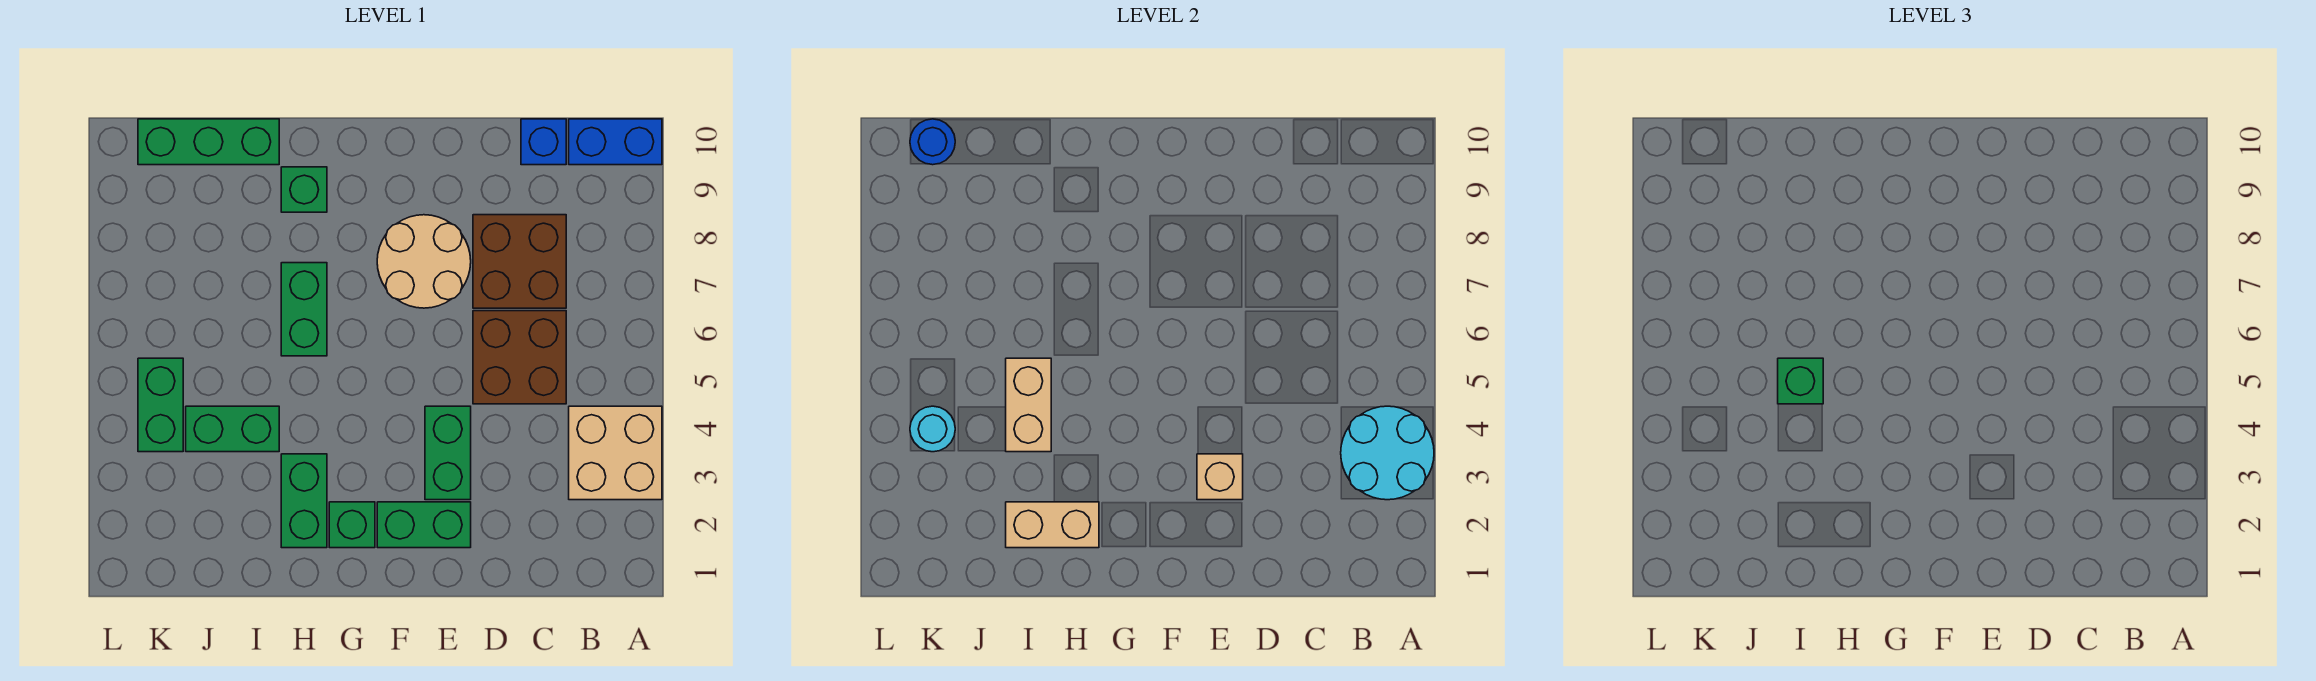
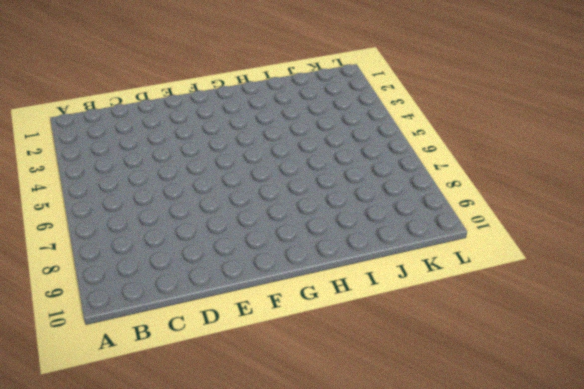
none -> tan brick A3:B4 level 1
none -> blue brick A10:B10 level 1
none -> brown brick C5:D6 level 1

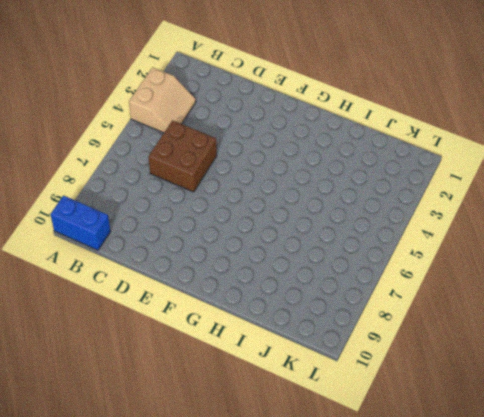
tan slope A3:B4 level 1 top A -> tan brick A3:B4 level 1
none -> brown brick C7:D8 level 1
none -> blue brick C10 level 1
none -> green brick E2:F2 level 1

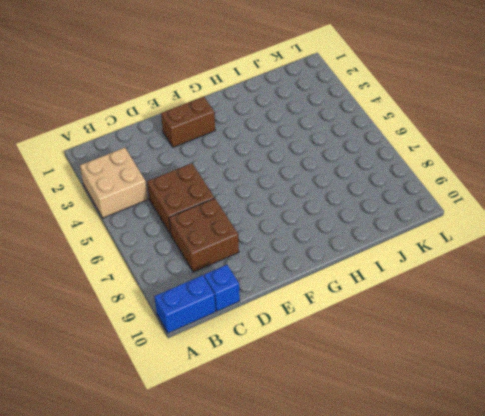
brown brick E2:F2 level 1 -> green brick E2:F2 level 1
none -> green brick E3:E4 level 1
none -> tan round brick E7:F8 level 1
none -> green brick G2 level 1

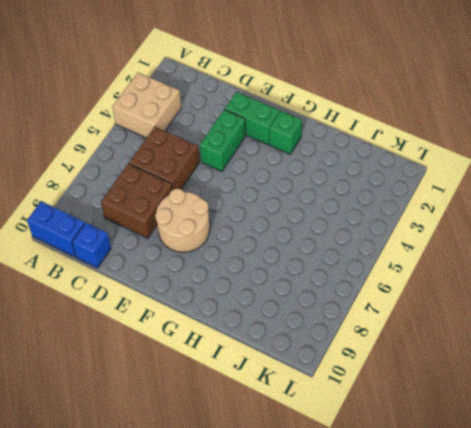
none -> green brick H2:H3 level 1
none -> green brick H6:H7 level 1
none -> green brick H9 level 1

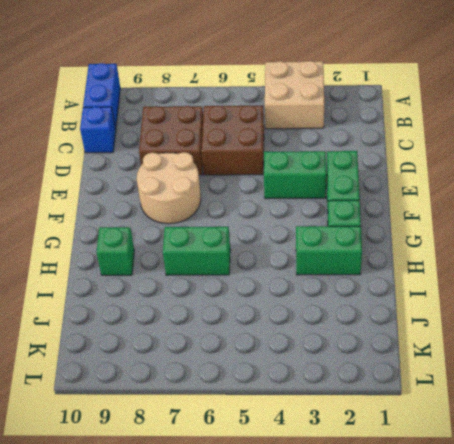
none -> green brick I4:J4 level 1
none -> green brick I10:K10 level 1
none -> green brick K4:K5 level 1

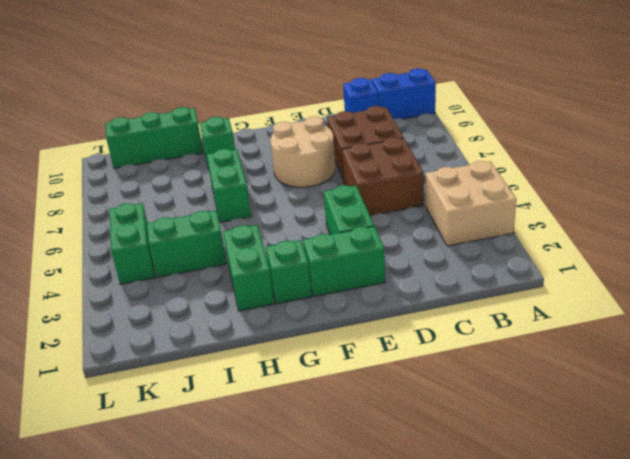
none -> cyan round brick A3:B4 level 2
none -> tan brick E3 level 2
none -> tan brick H2:I2 level 2

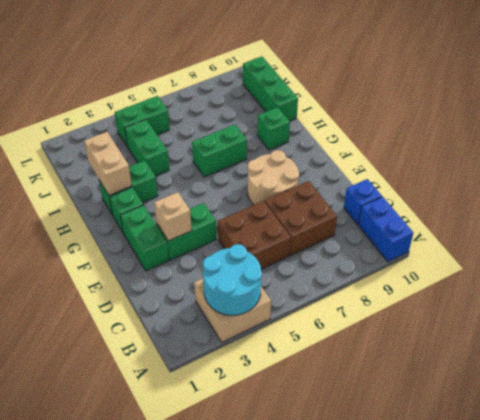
none -> tan brick I4:I5 level 2
none -> cyan round brick K4 level 2
none -> blue round brick K10 level 2

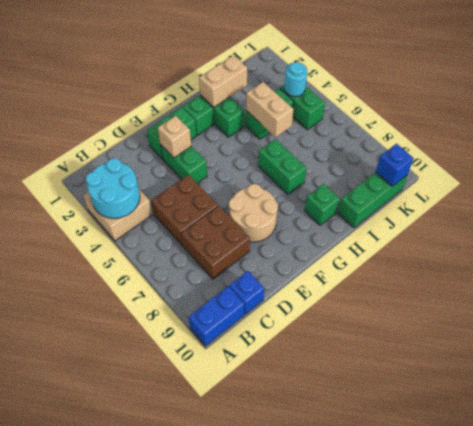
blue brick K10 level 2 -> blue round brick K10 level 2
none -> green brick I5 level 3

